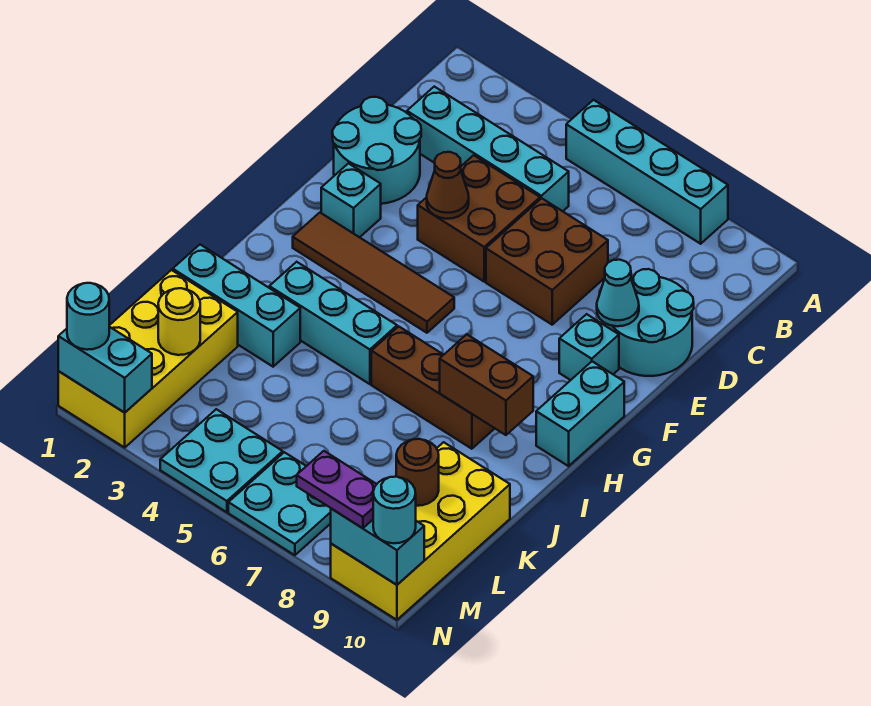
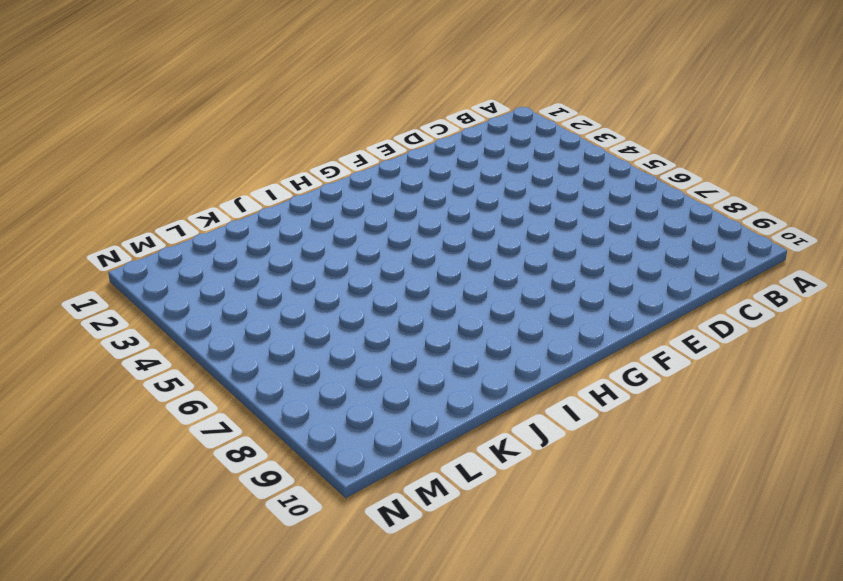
none -> cyan brick A5:A8 level 1
none -> cyan brick C2:C5 level 1
none -> cyan round brick D1:E2 level 1

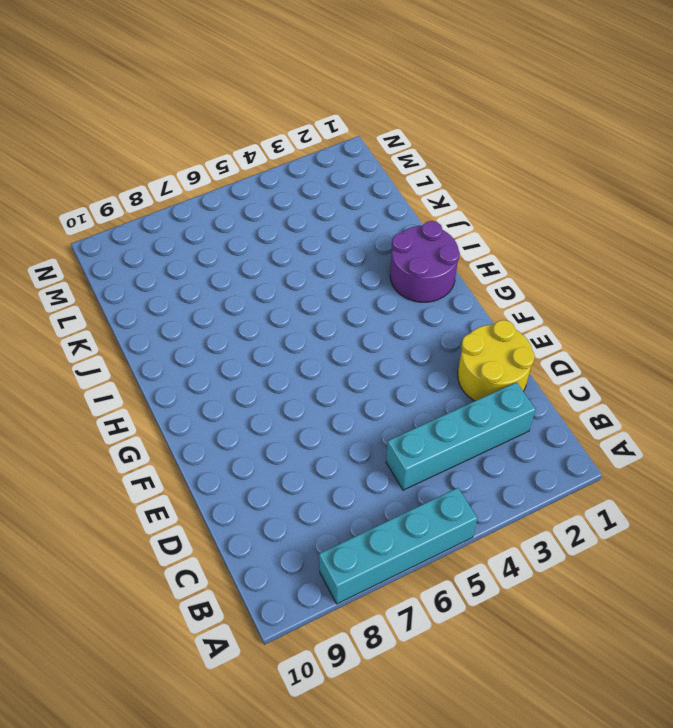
yellow round brick D1:E2 level 1 -> cyan round brick D1:E2 level 1
purple round brick H1:I2 level 1 -> none
none -> brown brick D4:E5 level 1
none -> brown brick D6:E7 level 1
none -> cyan round brick D9:E10 level 1

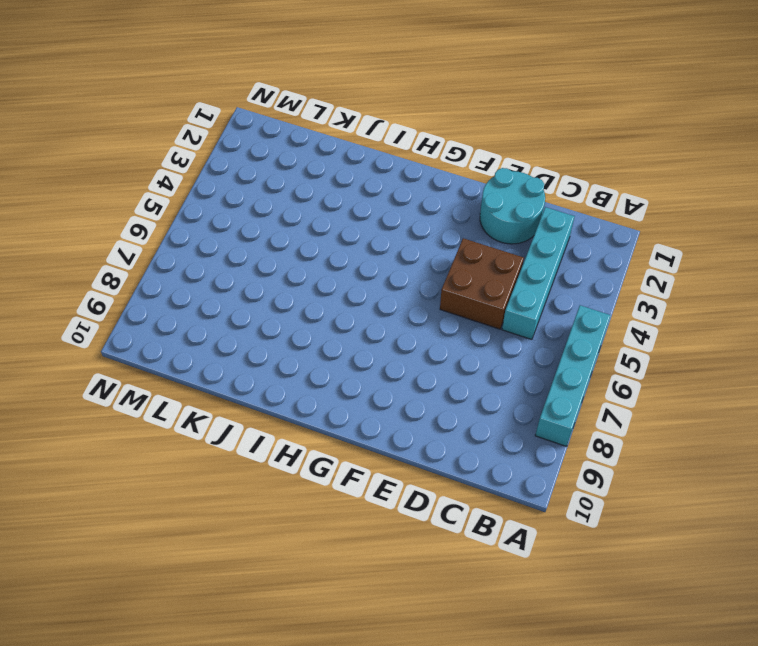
none -> brown brick D6:E7 level 1
none -> cyan round brick D9:E10 level 1
none -> cyan brick F2 level 1

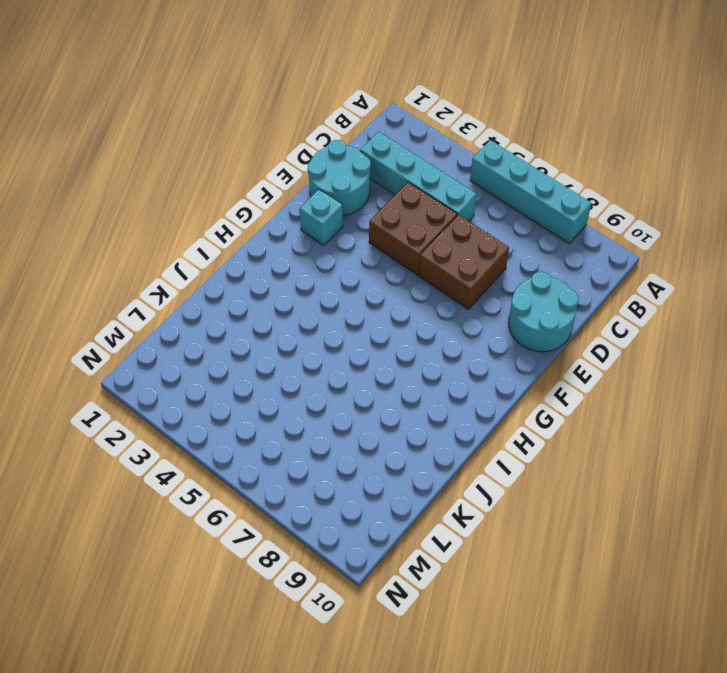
none -> cyan brick F9 level 1
none -> brown tile G2:G5 level 1
none -> cyan brick G10:H10 level 1

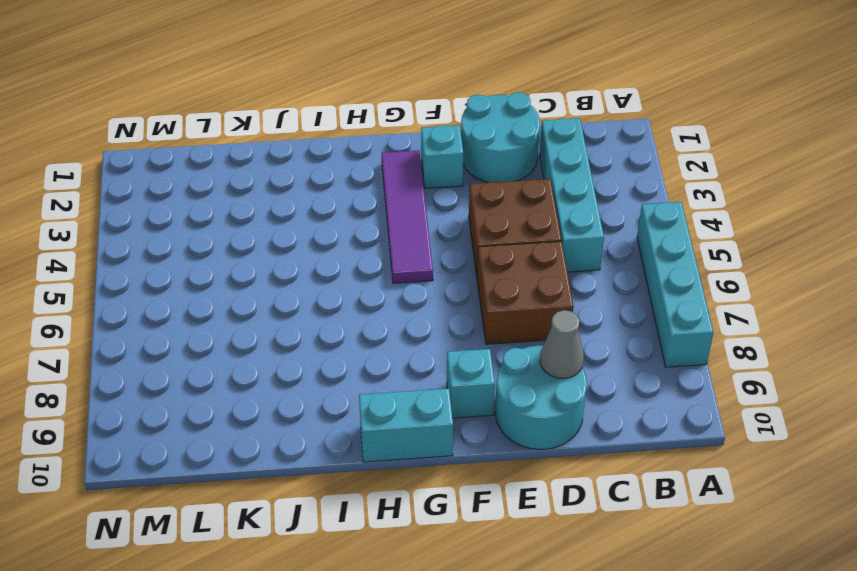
grey cone D9 level 2 -> none
purple tile G2:G5 level 1 -> brown tile G2:G5 level 1
none -> cyan brick I3:I5 level 1
none -> brown brick I6:I8 level 1
none -> cyan brick J1:J3 level 1

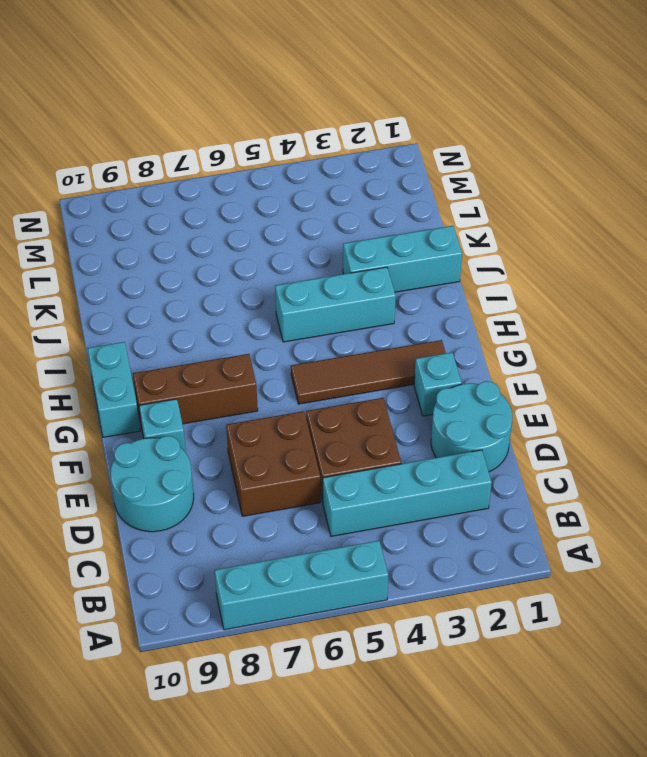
brown brick G7:G9 level 1 -> brown brick I6:I8 level 1
none -> yellow brick K1:N2 level 1
none -> yellow brick K9:N10 level 1
none -> cyan plate M4:N5 level 1

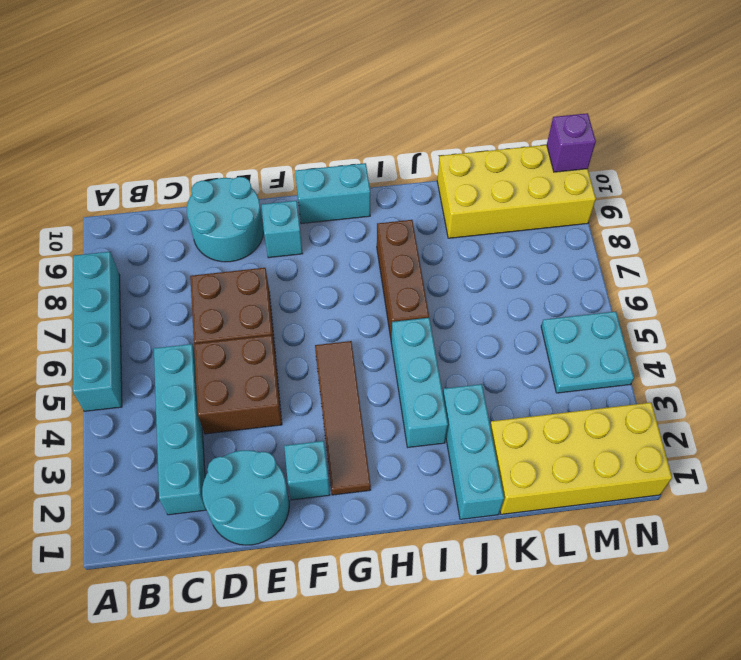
purple brick N10 level 2 -> cyan brick N9:N10 level 2
none -> cyan plate M6:N7 level 1
none -> brown cone E4 level 2
none -> cyan cone E9 level 2

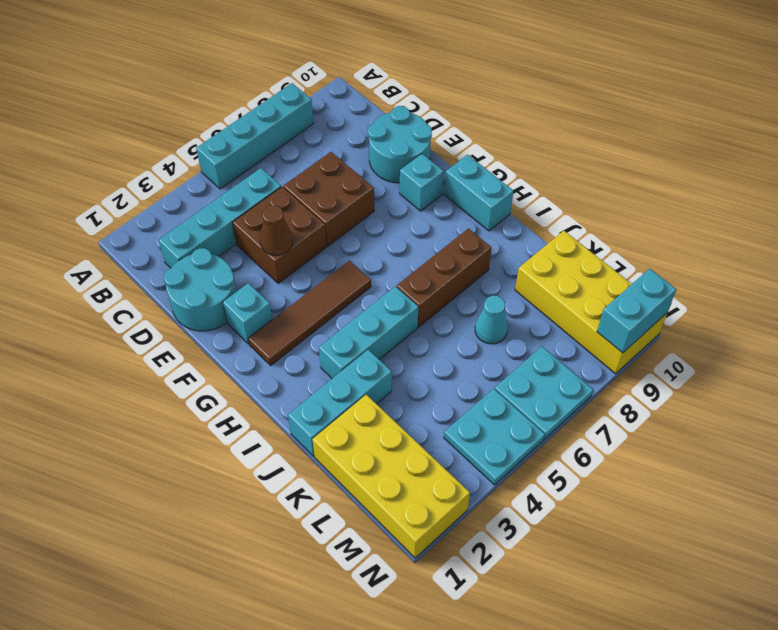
cyan cone K7 level 1 -> cyan cone E9 level 2
none -> brown brick I8:I9 level 2
none -> yellow round brick L2 level 2
none -> brown round brick L9 level 2

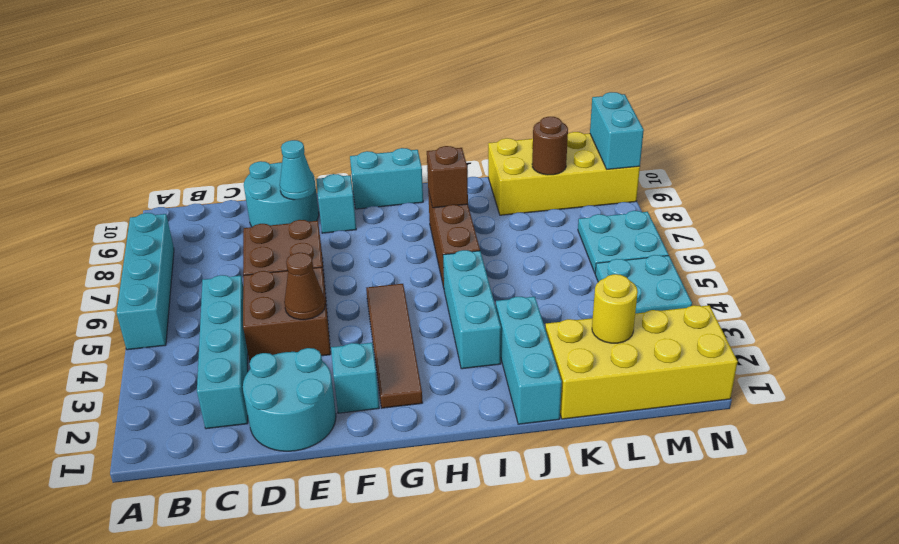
brown brick I8 level 2 -> brown brick I8:I9 level 2
none -> cyan brick N1:N2 level 2
none -> cyan round brick N1 level 3
none -> purple plate N8:N9 level 3

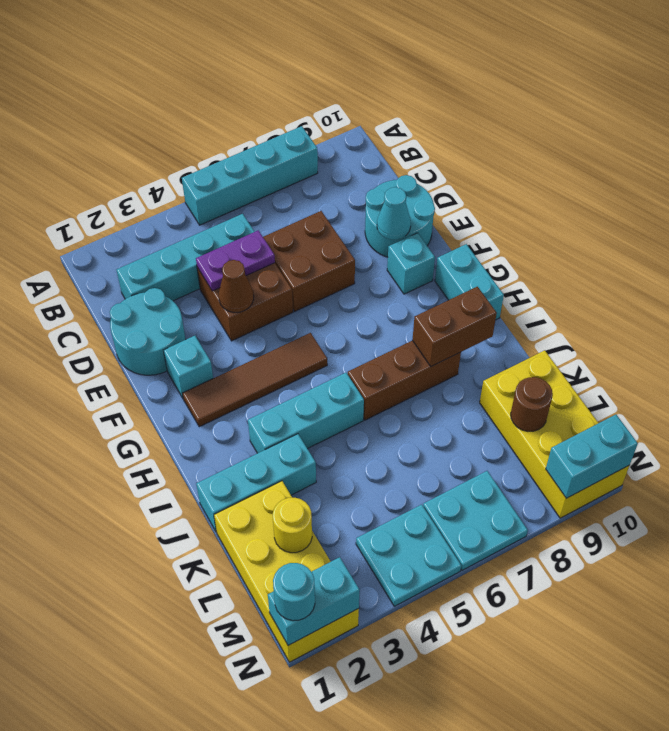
purple plate D4:D5 level 2 -> purple plate N8:N9 level 3
none -> cyan round brick N10 level 3

